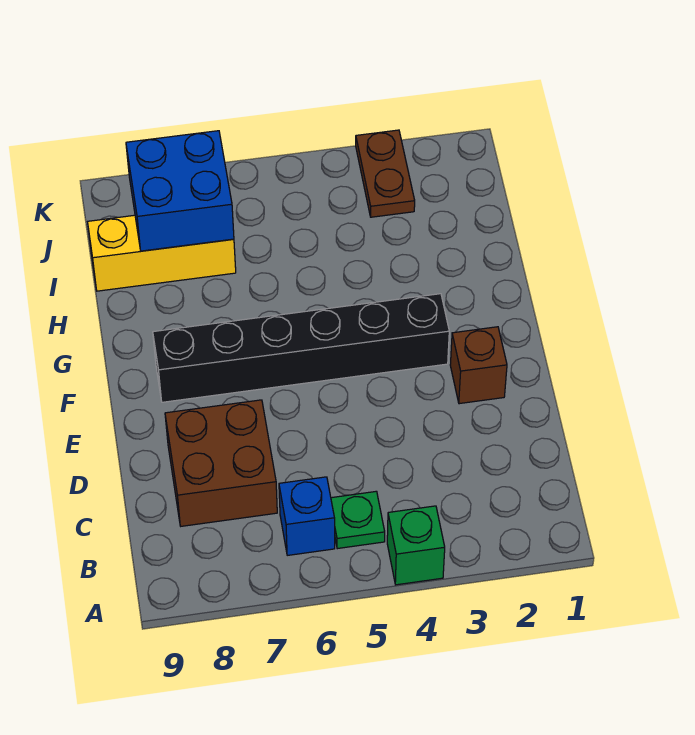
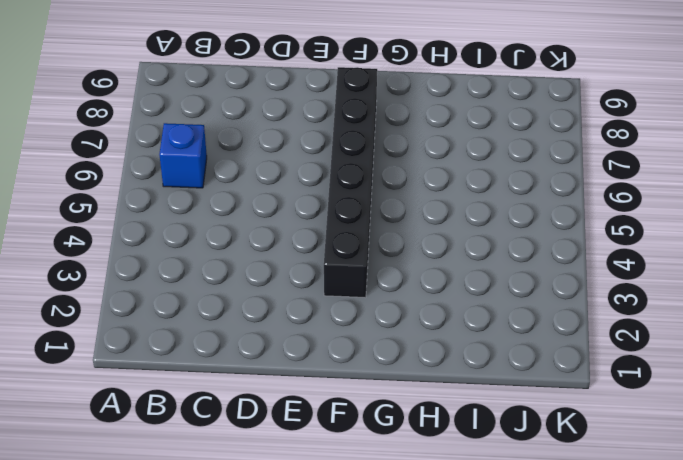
none -> green brick A4 level 1
none -> green plate B5 level 1

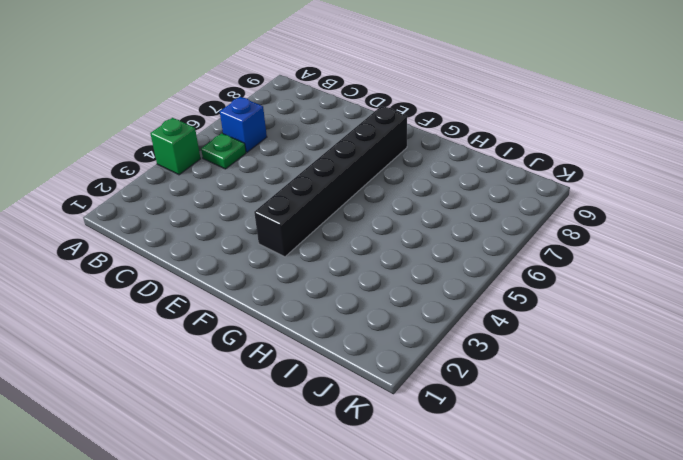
none -> brown brick C7:D8 level 1
none -> brown brick E2 level 1

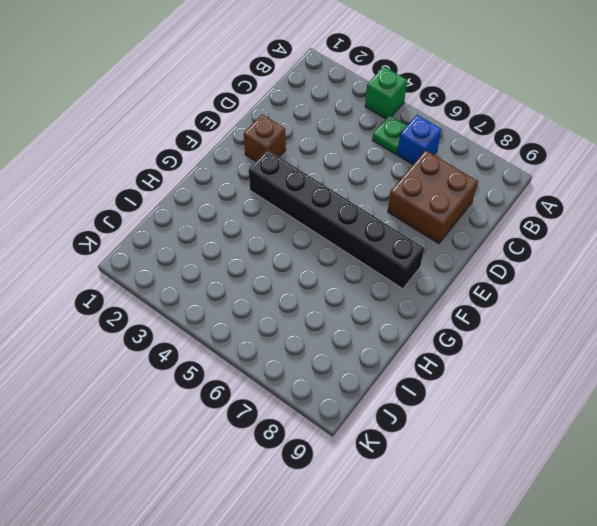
none -> yellow brick I7:I9 level 1
none -> brown plate J3:K3 level 1

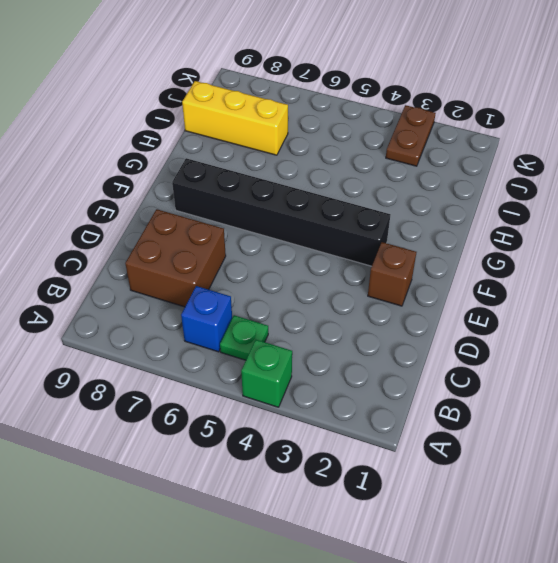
none -> blue brick I7:J8 level 2

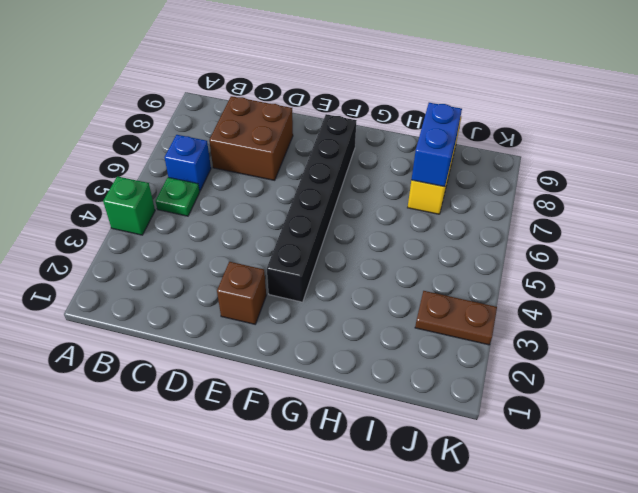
blue brick I7:I8 level 2 -> blue brick I7:J8 level 2

